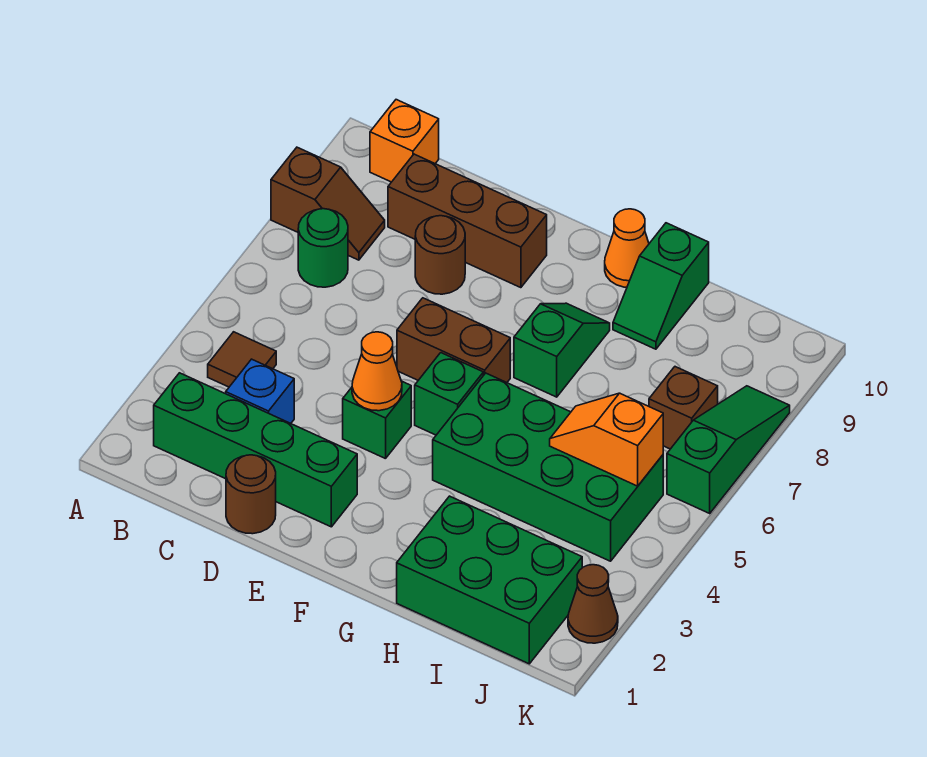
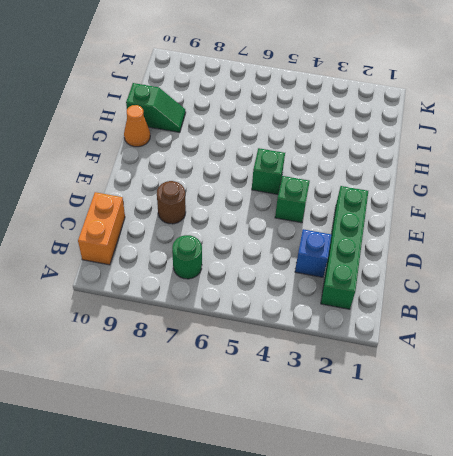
orange brick B10:C10 level 1 -> orange brick B10 level 1
none -> brown slope A8:B8 level 1 top A
none -> brown tile B4 level 1
none -> brown brick C9:E9 level 1

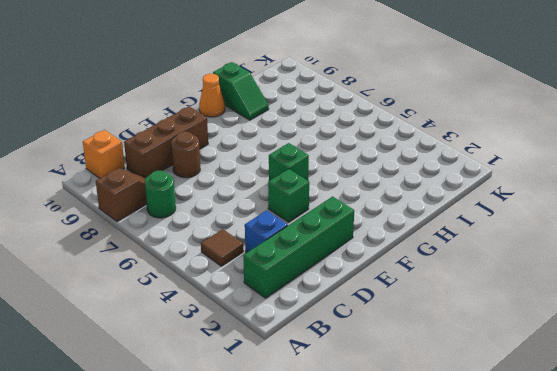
none -> brown round brick D1 level 1
none -> brown brick E6:F6 level 1
none -> green brick G4:J5 level 1

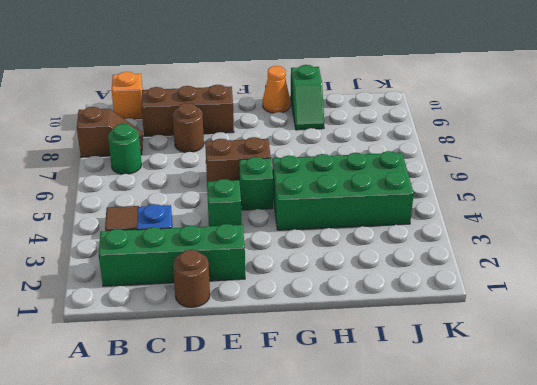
none -> green slope G7:G8 level 1 top 7
none -> green brick H1:J2 level 1
none -> brown brick J7 level 1

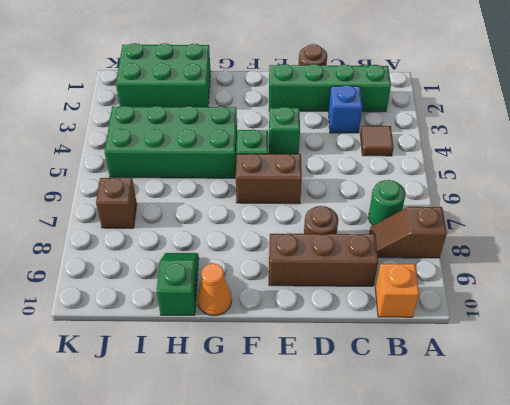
none -> green slope G7:G8 level 1 top 7
none -> brown cone K2 level 1
none -> green slope K6:K8 level 1 top 6

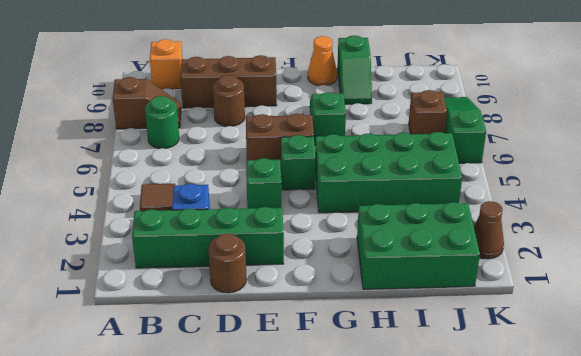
none -> orange cone E4 level 2
none -> orange slope I5:J5 level 2 top J

